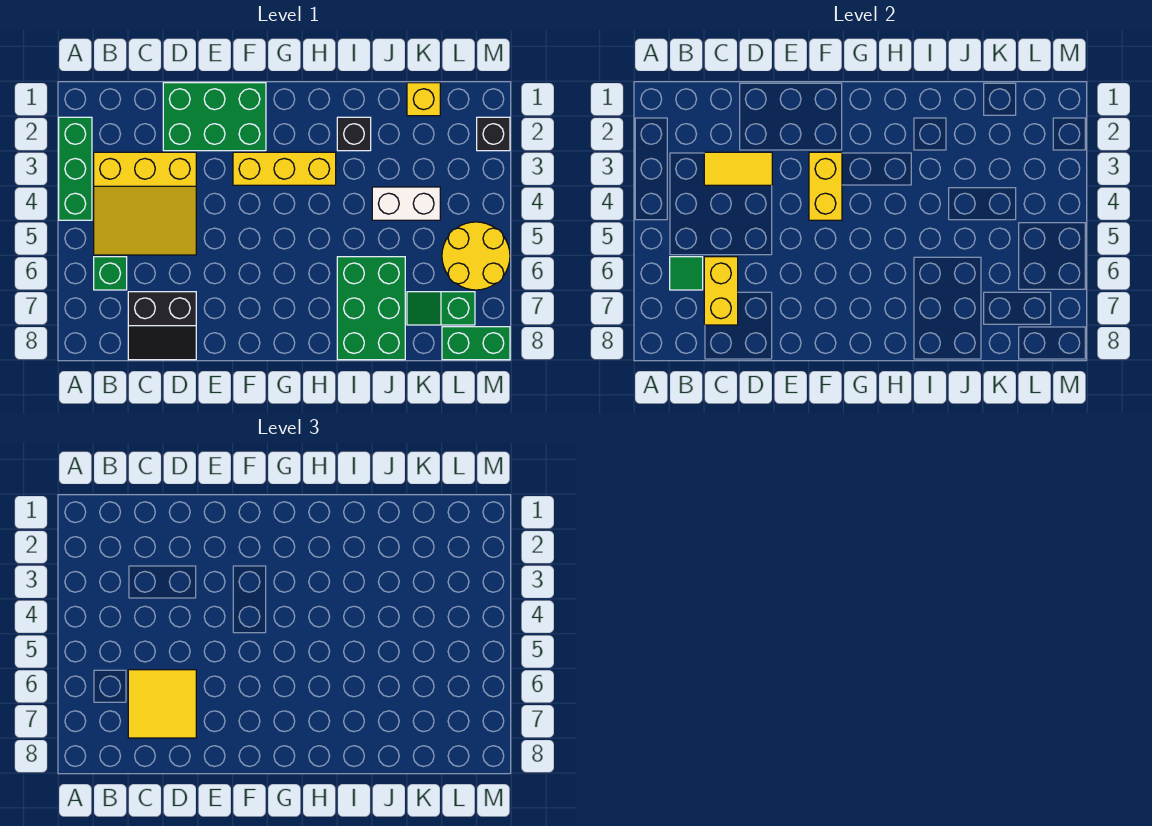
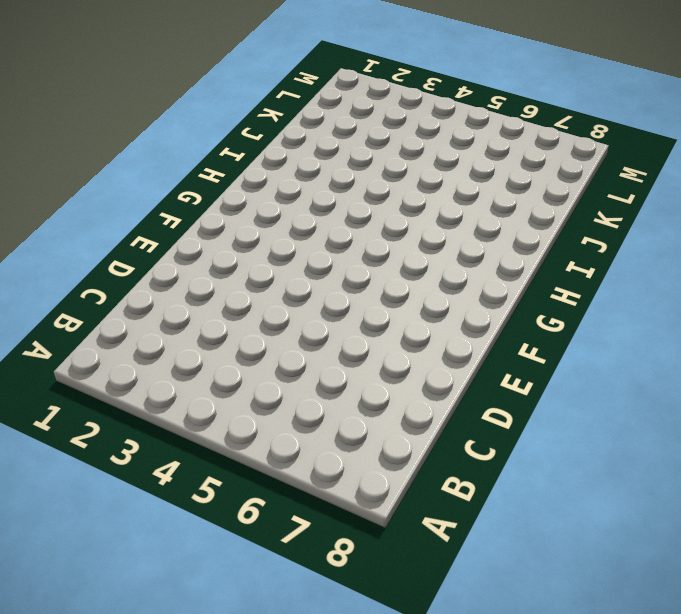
none -> green brick A2:A4 level 1
none -> yellow slope B3:D5 level 1 top 3
none -> green brick B6 level 1

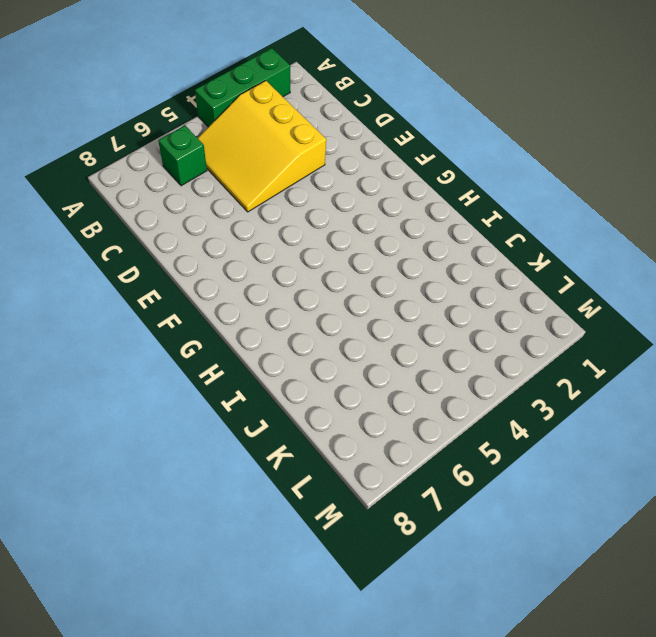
none -> black slope C7:D8 level 1 top 7
none -> green brick D1:F2 level 1
none -> yellow brick F3:H3 level 1

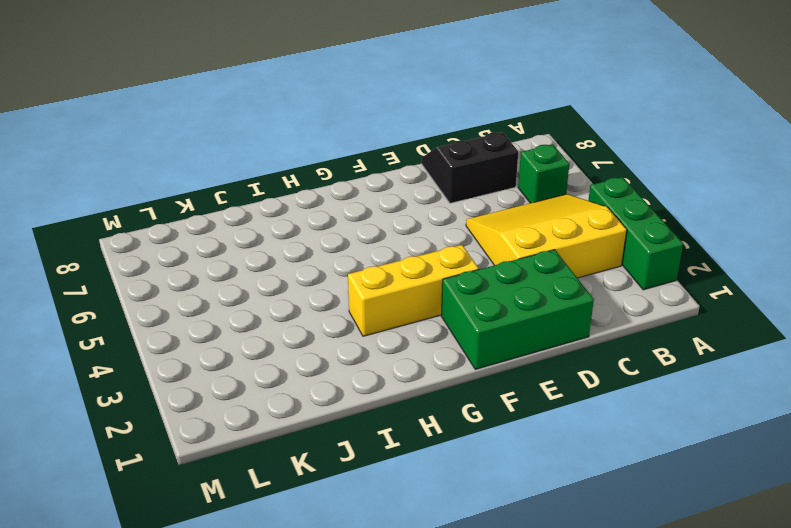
none -> black brick I2 level 1
none -> green brick I6:J8 level 1
none -> white brick J4:K4 level 1

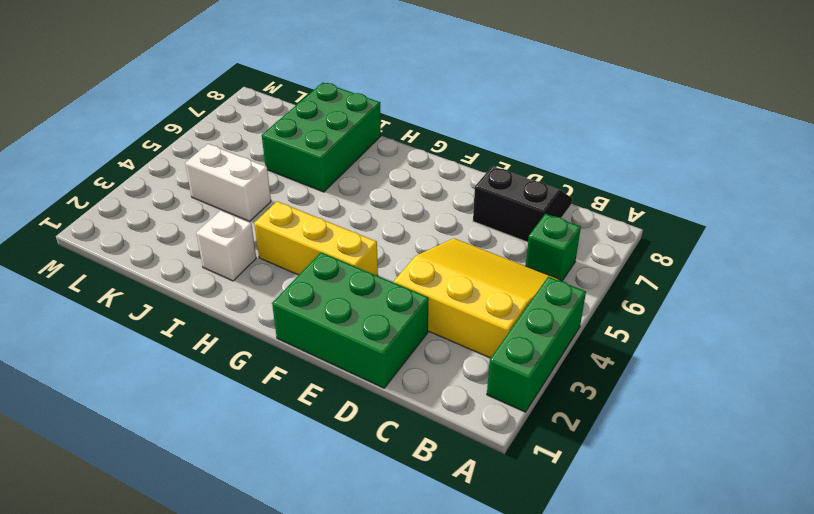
white brick I2 level 1 -> black brick I2 level 1
none -> yellow brick K1 level 1
none -> green slope K7:L7 level 1 top L
none -> yellow round brick L5:M6 level 1

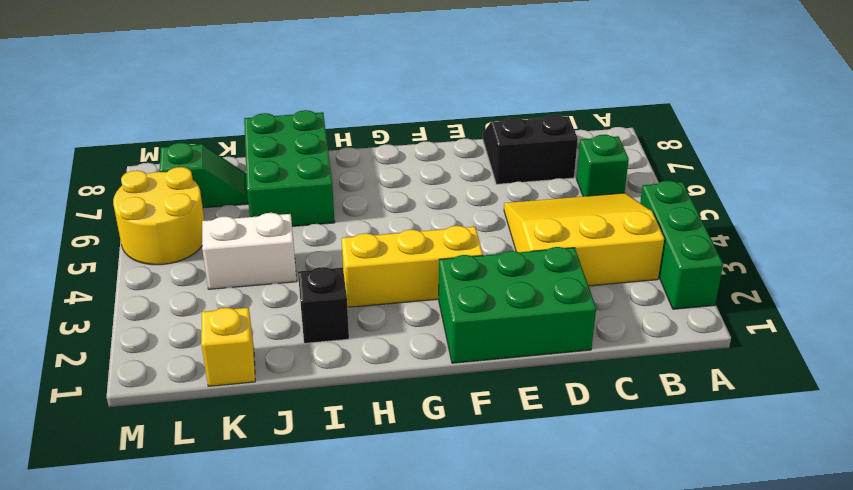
none -> green brick L8:M8 level 1
none -> black brick M2 level 1
none -> green tile B6 level 2

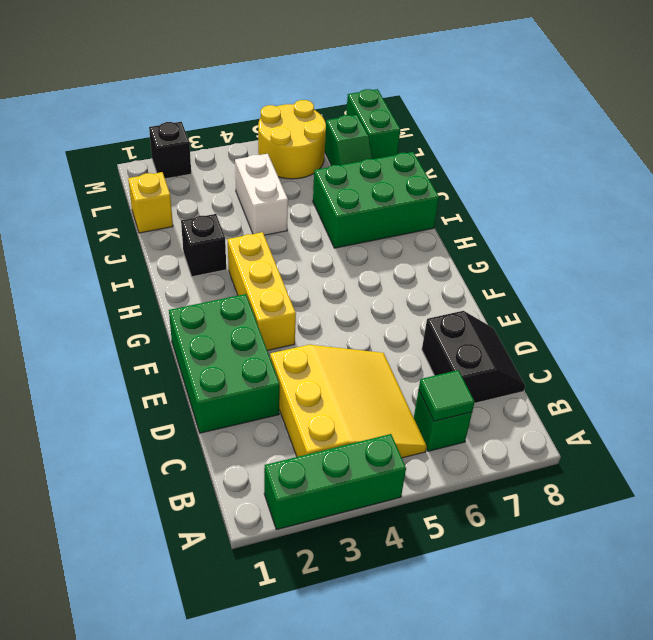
none -> yellow tile C3:D3 level 2
none -> yellow brick C6:C7 level 2
none -> yellow brick F3:F4 level 2

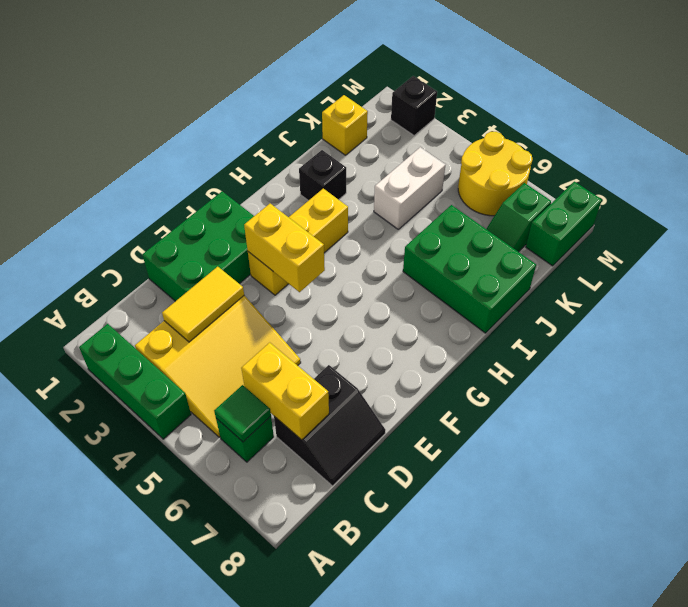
none -> yellow tile C6:D7 level 3

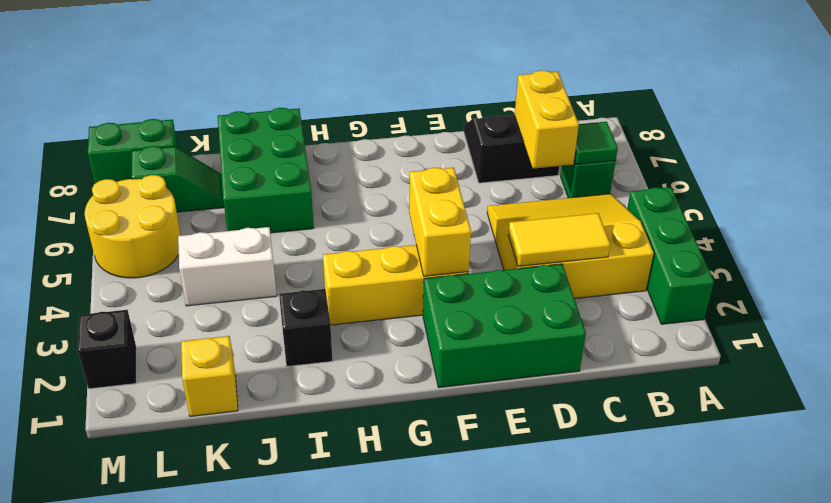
none -> yellow tile C6:D7 level 3

